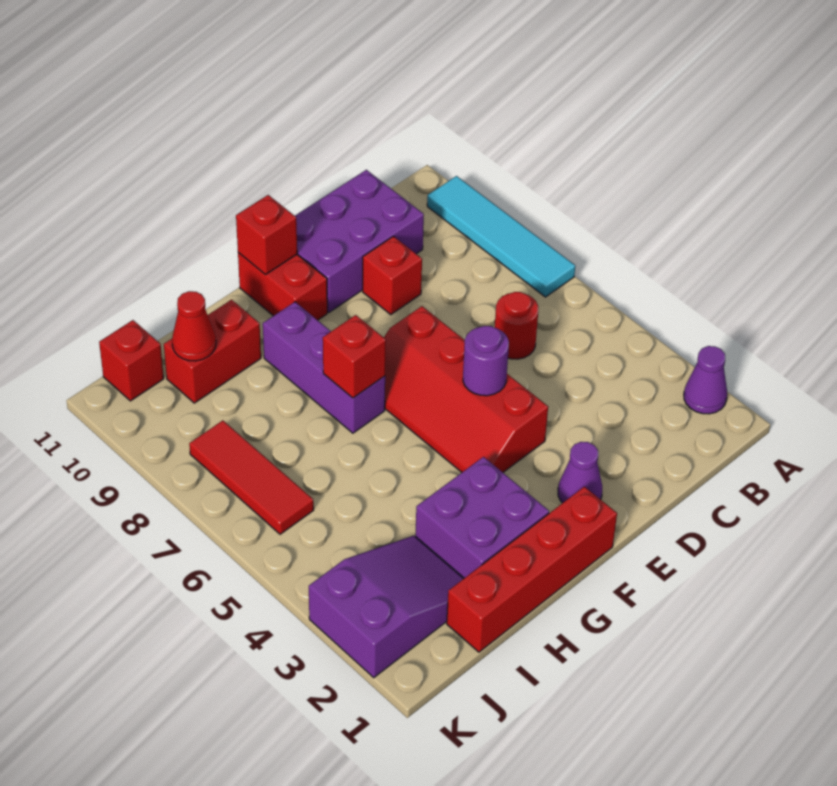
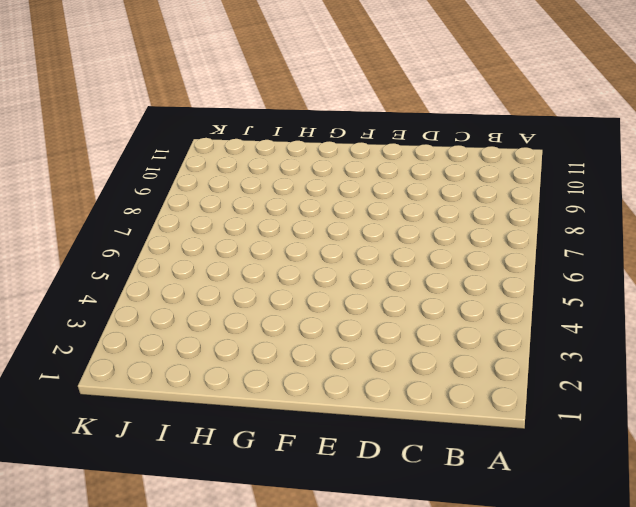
none -> purple cone A2 level 1
none -> cyan tile A7:A10 level 1
none -> red round brick C6 level 1

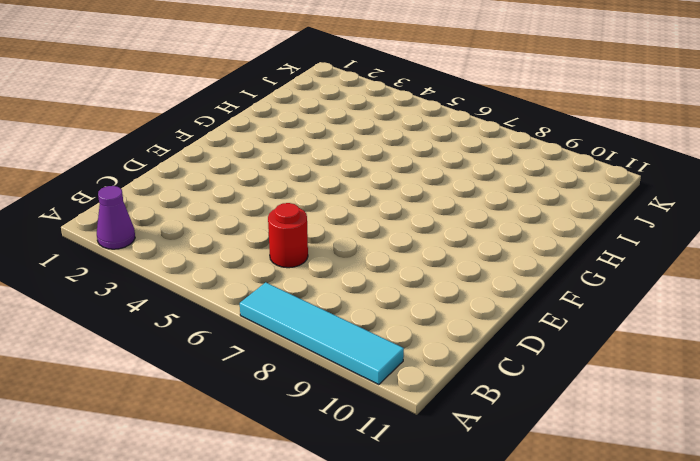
none -> purple brick C10:E11 level 1
none -> red brick D9 level 1
none -> purple cone E2 level 1

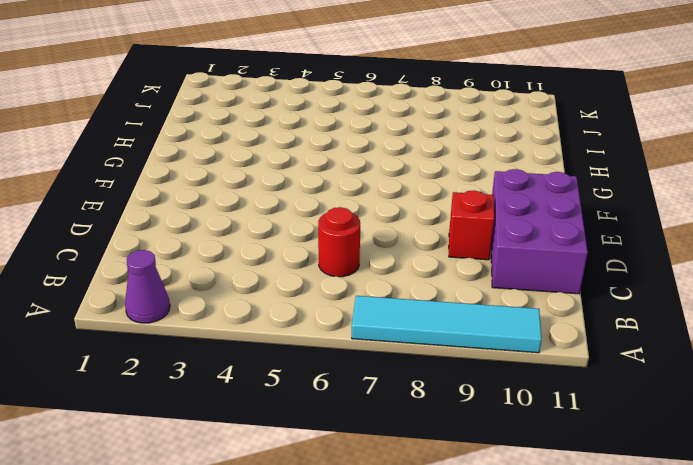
none -> purple cone E2 level 1
none -> red slope E4:F7 level 1 top E
none -> red brick F1:I1 level 1

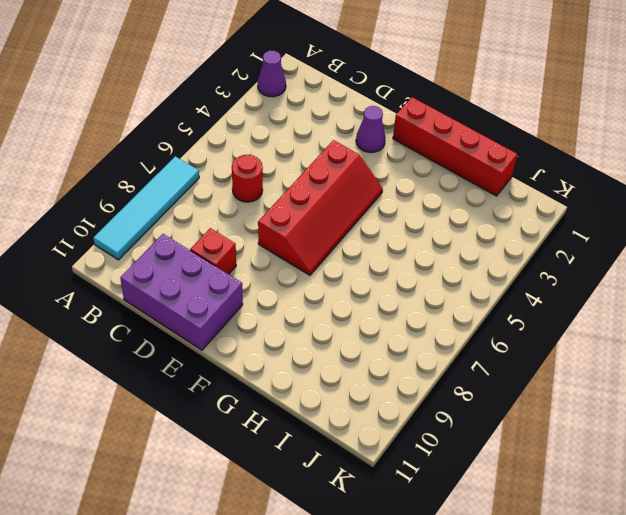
none -> red brick F10:F11 level 1
none -> purple brick G2:H3 level 1
none -> purple brick G7:G9 level 1

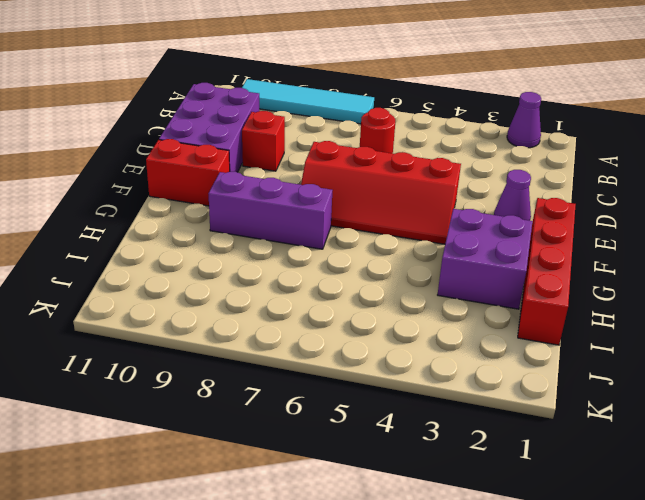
none -> red brick H10:I10 level 1
none -> purple slope I2:K3 level 1 top K
none -> red tile J6:J8 level 1

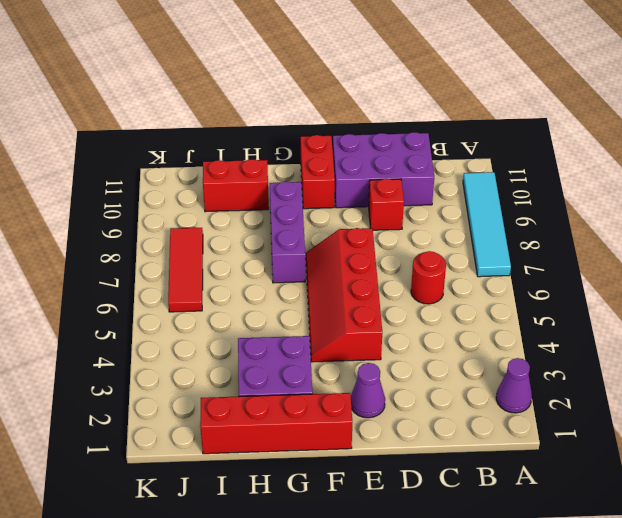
none -> purple slope I2:K3 level 1 top K
none -> red brick J11 level 1
none -> purple round brick E5 level 2

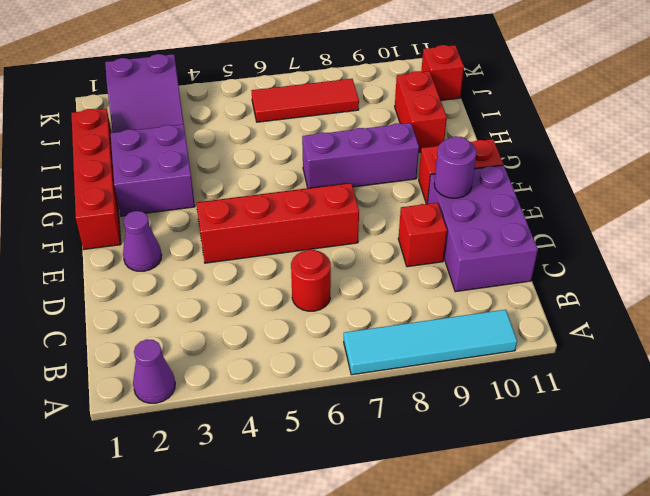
purple round brick E10 level 2 -> purple round brick E5 level 2
none -> red brick F11 level 2
none -> red brick G7 level 2
none -> red cone I10 level 2

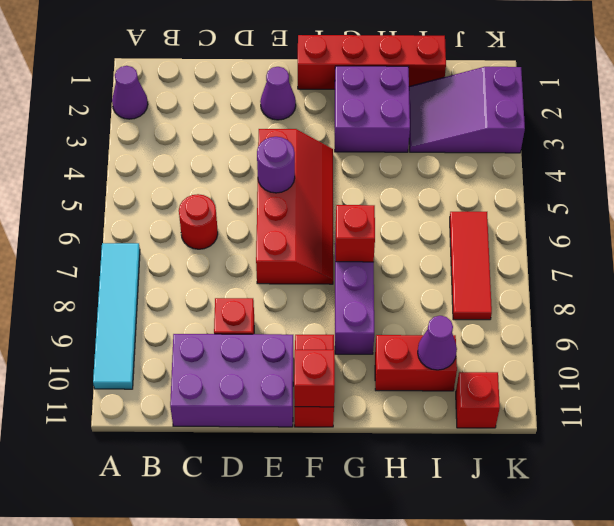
purple cone I10 level 2 -> red cone I10 level 2

